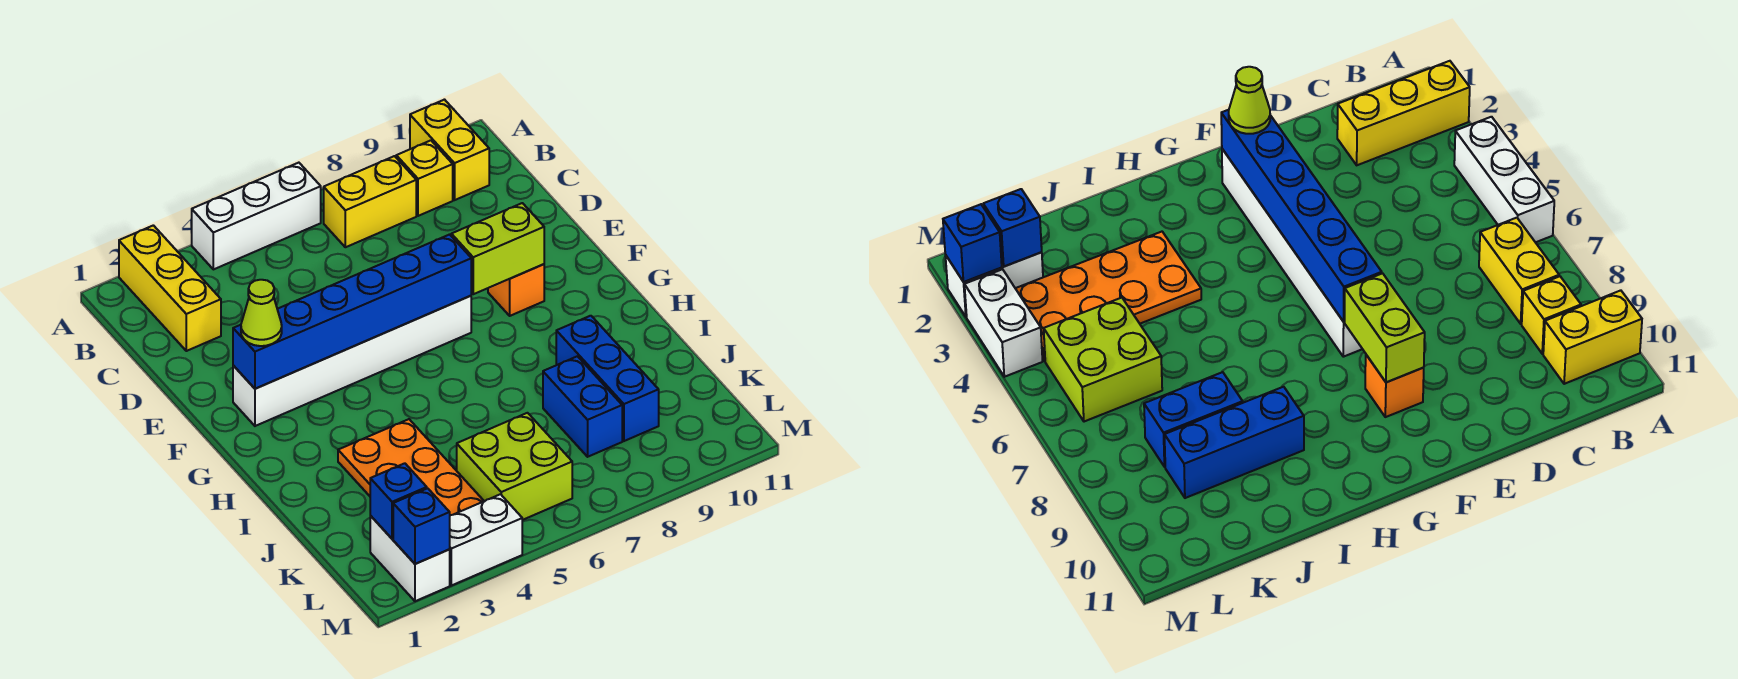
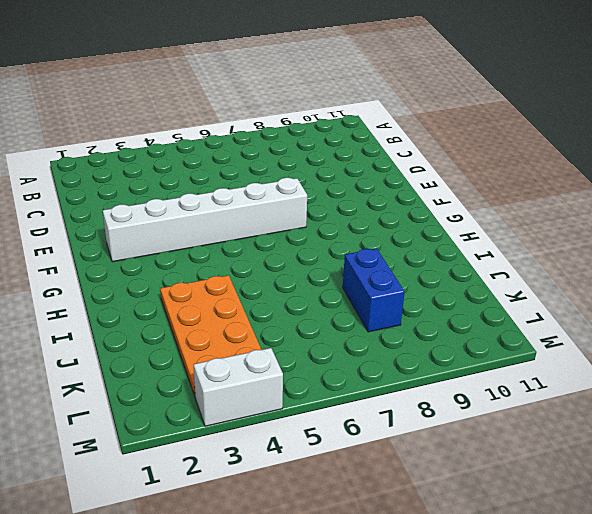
none -> yellow brick A2:C2 level 1
none -> white brick A4:A6 level 1
none -> yellow brick A10:B10 level 1

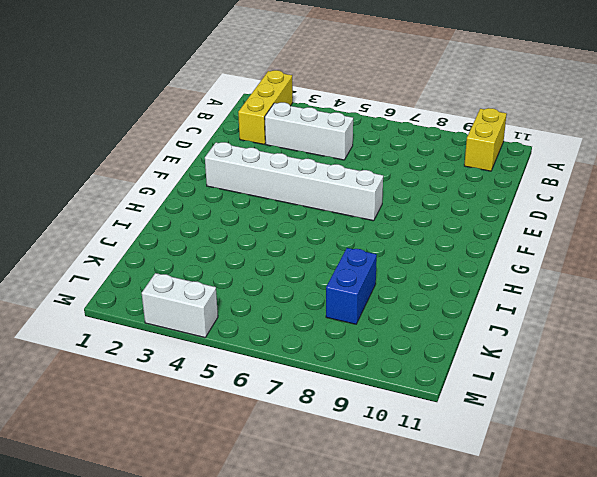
white brick C3:C5 level 1 -> white brick A4:A6 level 1
none -> yellow brick B7:B8 level 1
none -> yellow brick B9 level 1
none -> orange brick F9 level 1

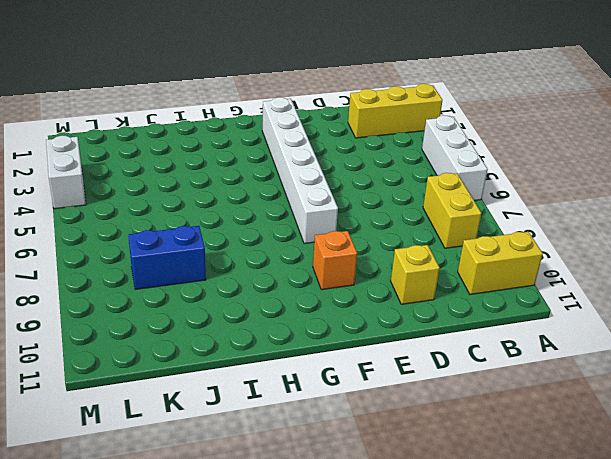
yellow brick D10 level 1 -> yellow brick B9 level 1
none -> orange plate I3:L4 level 1
none -> blue brick I9:K9 level 1
none -> lime brick K5:L6 level 1

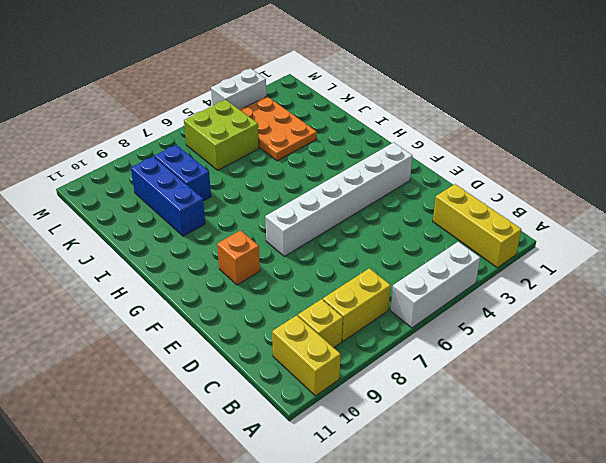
orange plate J3:L4 level 1 -> orange plate I3:L4 level 1
none -> white brick L2:M2 level 1
none -> blue brick F2:F7 level 2
none -> lime brick F8:F9 level 2

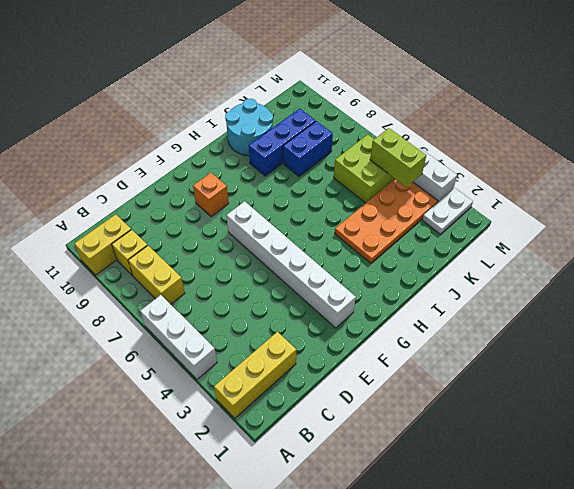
cyan round brick I10:J11 level 1 -> none
white plate L2:M2 level 1 -> white brick L2:M2 level 1
lime brick L4:L5 level 2 -> lime brick F8:F9 level 2
none -> blue brick F2:F7 level 2
none -> blue brick L2 level 2
none -> blue brick M2 level 2

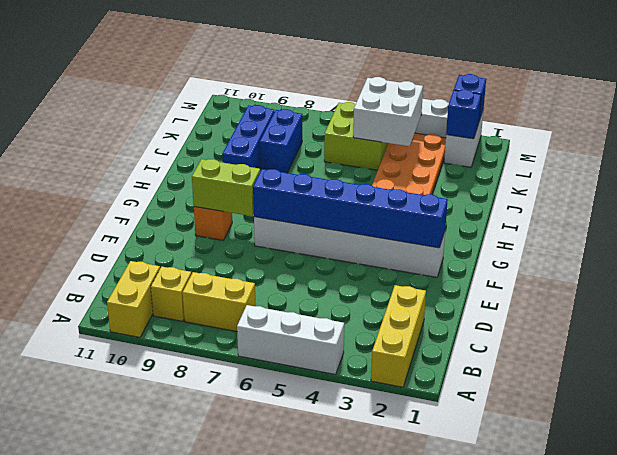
white brick K4:L5 level 2 -> none
none -> lime cone F2 level 3

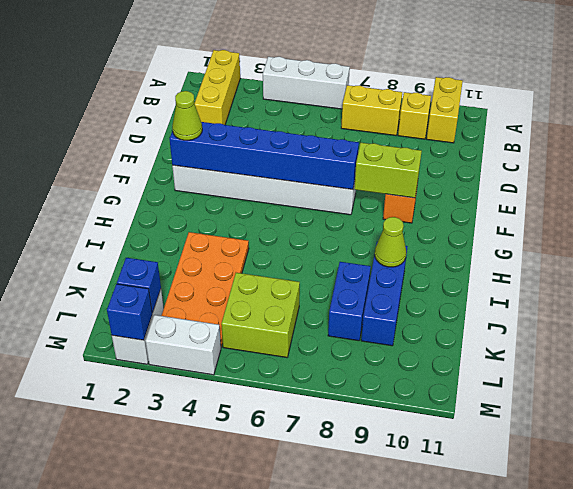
lime cone I9 level 2 -> none

